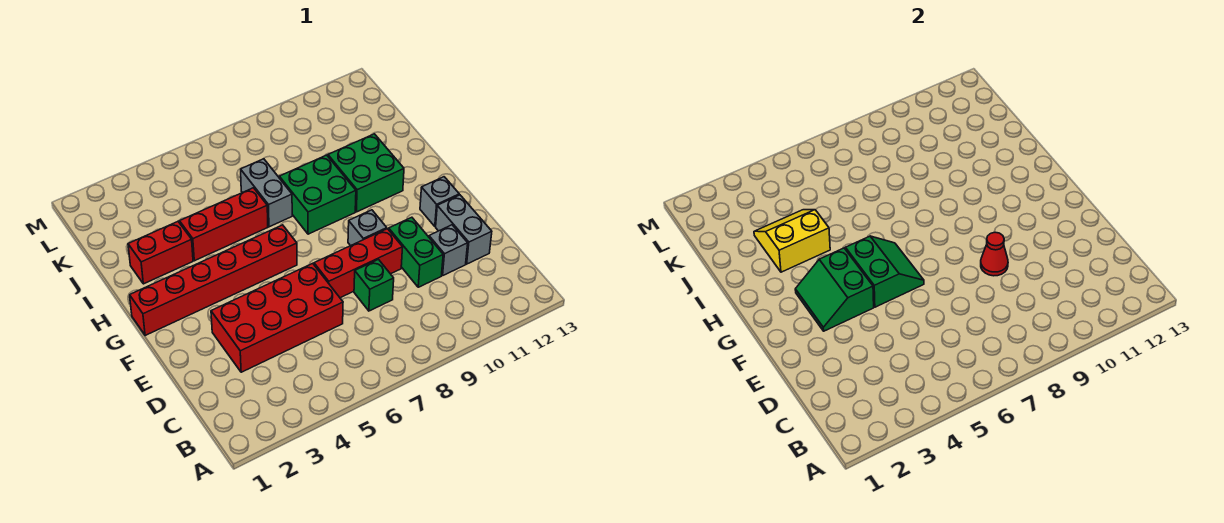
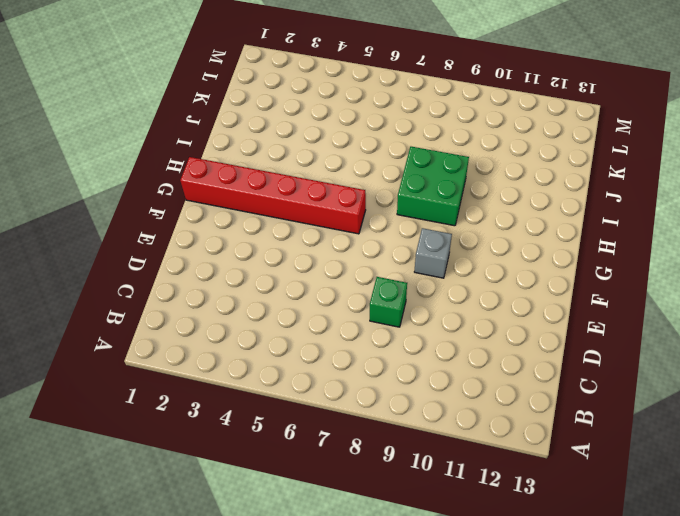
none -> red brick D3:E6 level 1
none -> green brick D10:E10 level 1
none -> grey brick D11 level 1

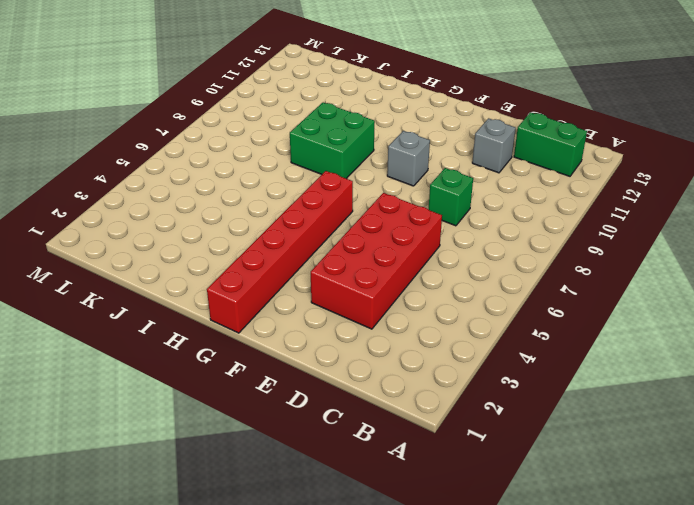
green brick B12:C12 level 1 -> green brick D10:E10 level 1
none -> grey brick D12:E12 level 1
none -> red brick E7:E9 level 1
none -> grey brick F12 level 1

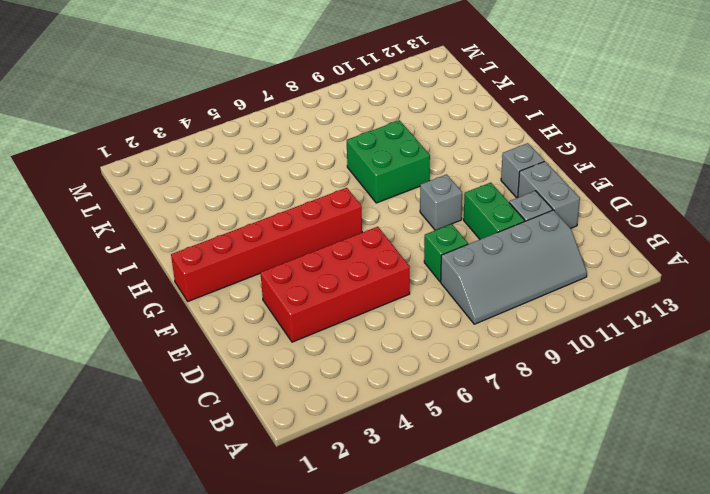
grey slope B8:C11 level 1 top C -> none
none -> red brick E7:E9 level 1
none -> green brick H10:I11 level 1
none -> red brick I2:I3 level 1

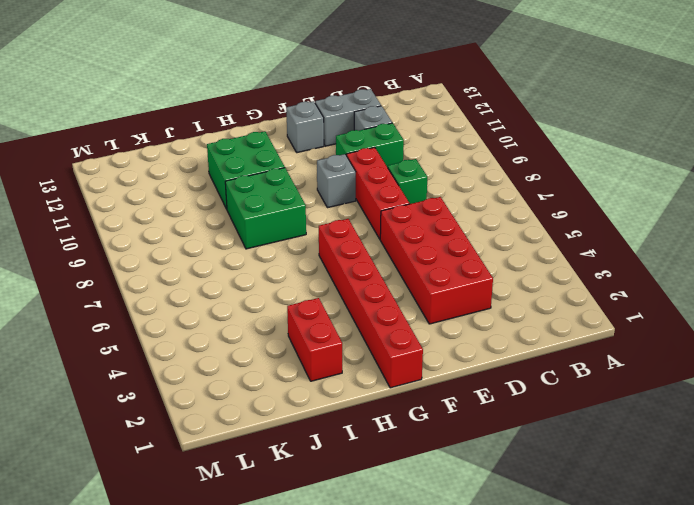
none -> red brick I4:I6 level 1
none -> grey brick I7:J7 level 1
none -> red cone E9 level 2

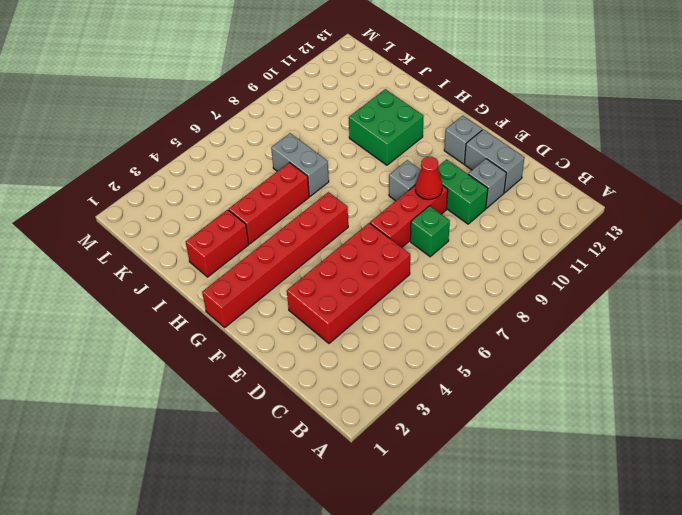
none -> green brick H8:I9 level 1
none -> green slope F3:G4 level 2 top 4
none -> green slope F5:G6 level 2 top 5

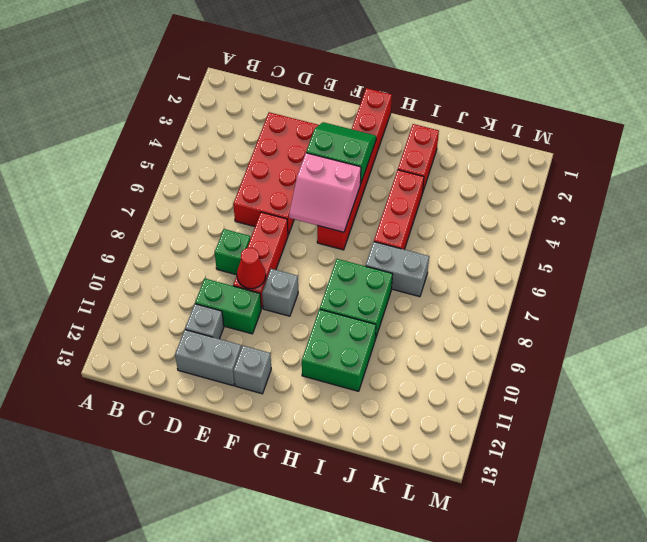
pink slope F5:G6 level 2 top 5 -> green slope F5:G6 level 2 top 5
none -> yellow slope I3:J4 level 2 top I

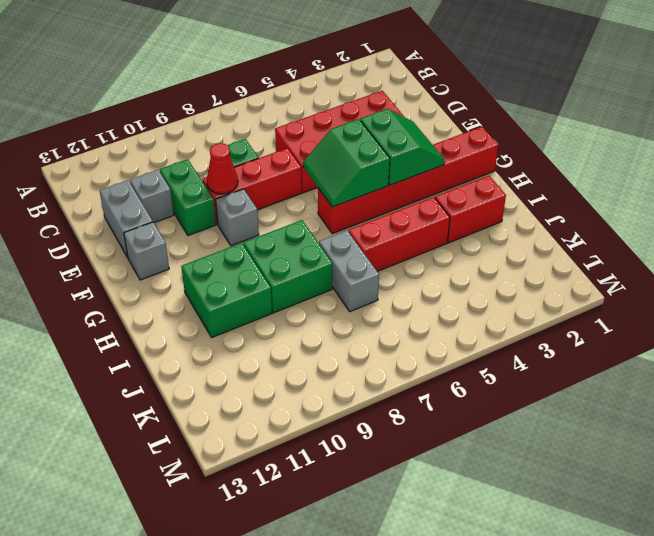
none -> yellow slope I3:J4 level 2 top I

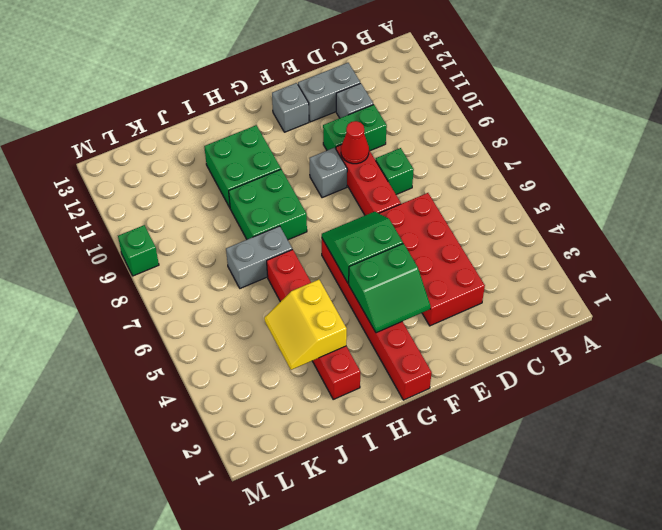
green brick M9 level 1 -> none

